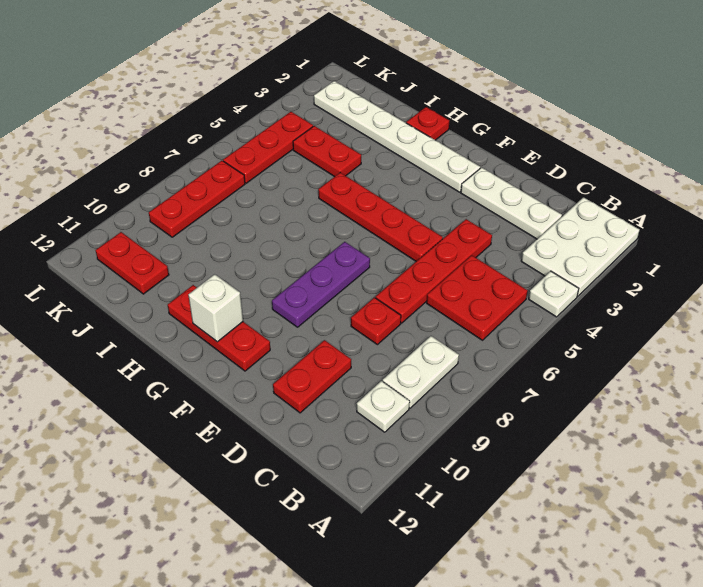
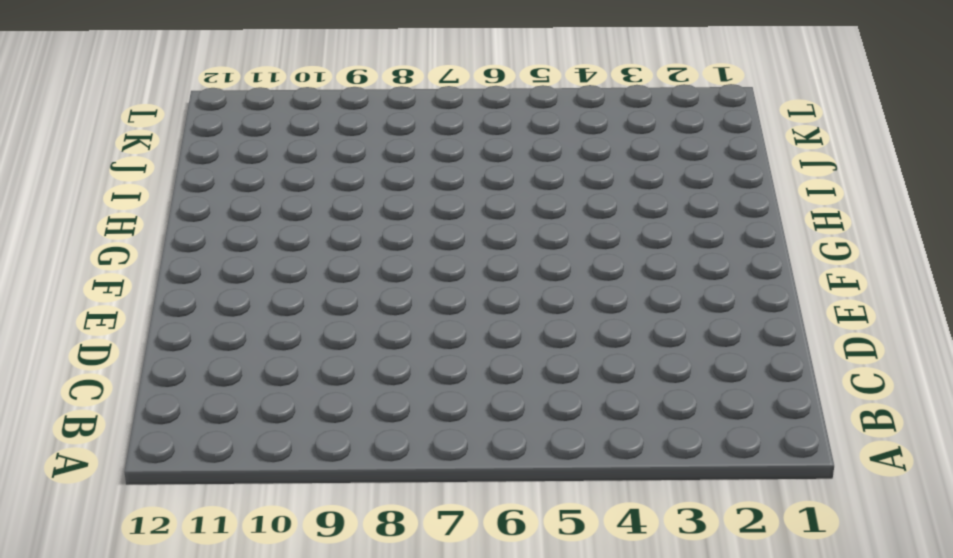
none -> white plate A1:B3 level 1
none -> white plate A4 level 1
none -> red plate B5:C6 level 1

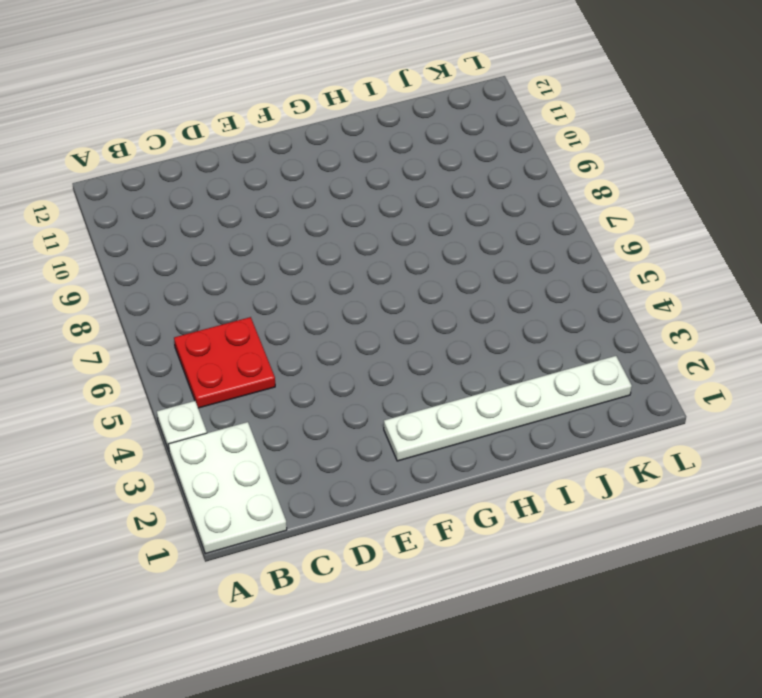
none -> white plate B8:B9 level 1
none -> white plate B10 level 1
none -> white plate C2:E2 level 1

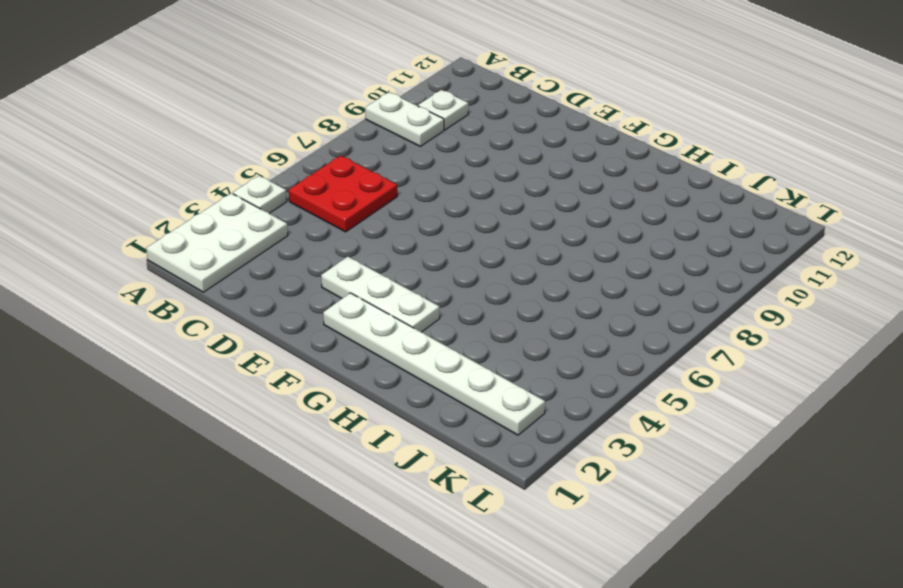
white plate A9:B9 level 1 -> white plate B8:B9 level 1
white plate E3:G3 level 1 -> white plate C2:E2 level 1
none -> red plate D4:D7 level 1
none -> red plate D8 level 1
none -> red plate D10:D11 level 1

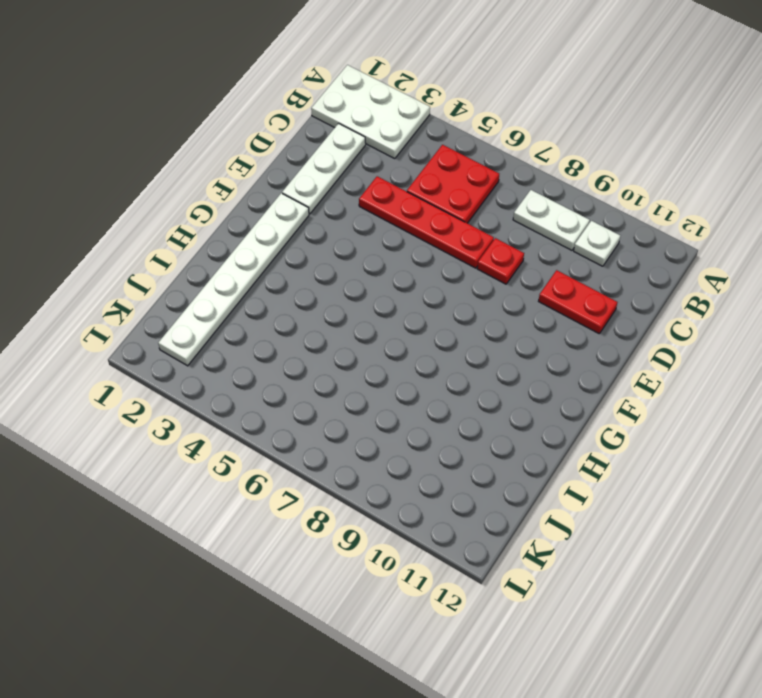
none -> white plate A4 level 1
none -> red plate E5:H5 level 1
none -> purple plate F7:F9 level 1

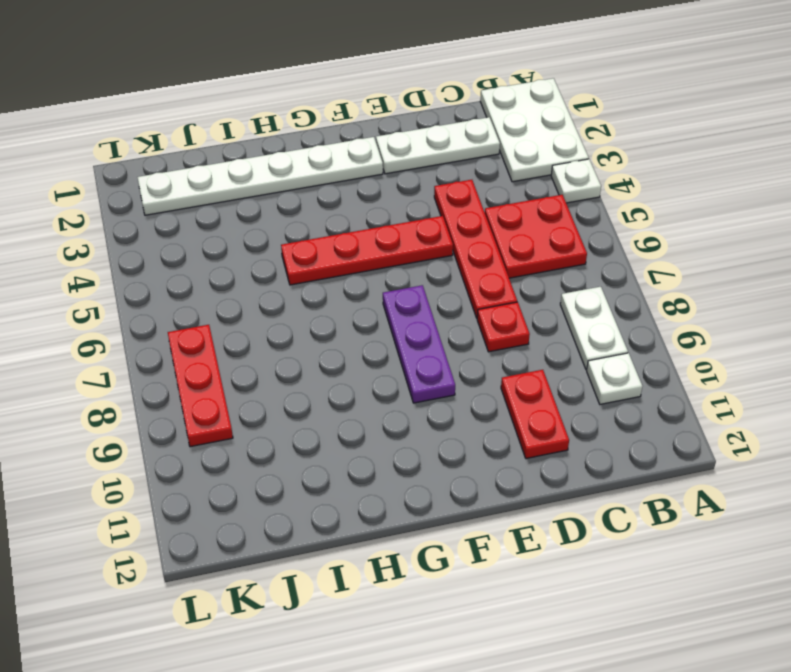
none -> red plate F11:H11 level 1
none -> red plate H1 level 1
none -> red plate I4:J4 level 1

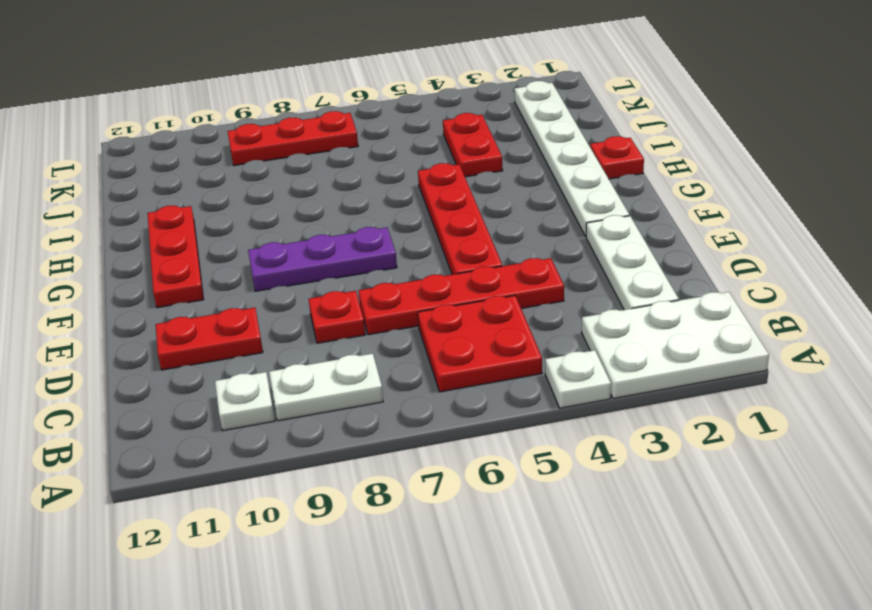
none -> red plate J11:K11 level 1
none -> red plate K4:K6 level 1
none -> white brick G11 level 2

